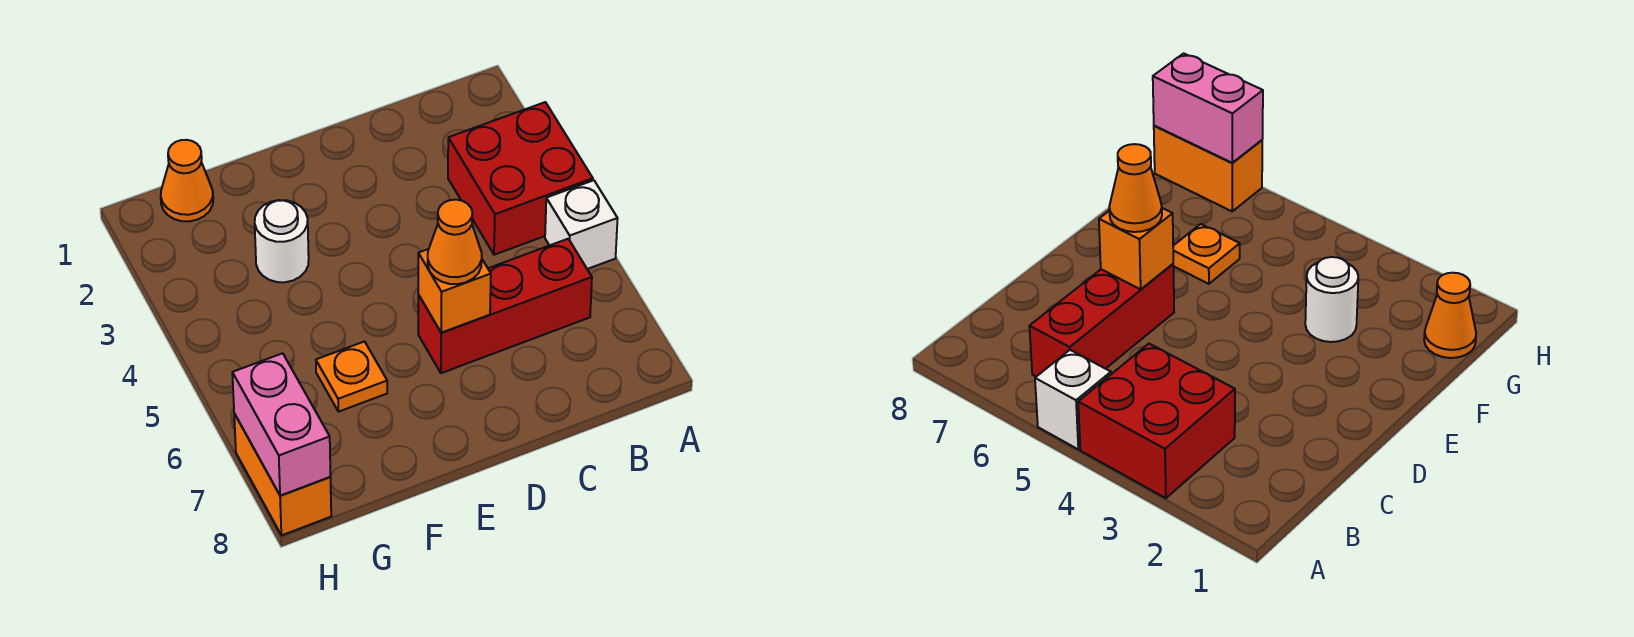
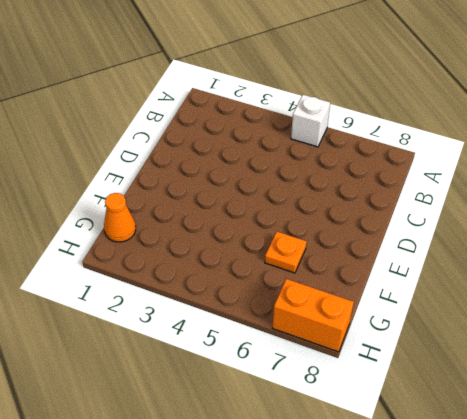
none -> red brick A3:B4 level 1
none -> red brick B6:D6 level 1

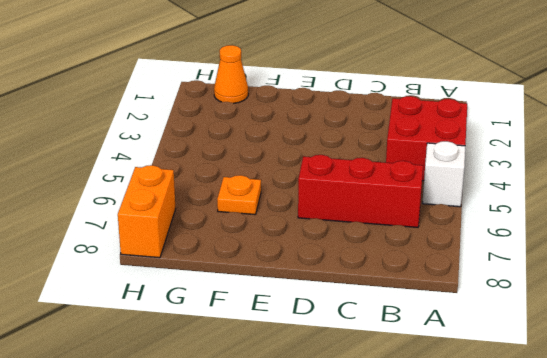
none -> white round brick F3 level 1
none -> orange brick D6 level 2

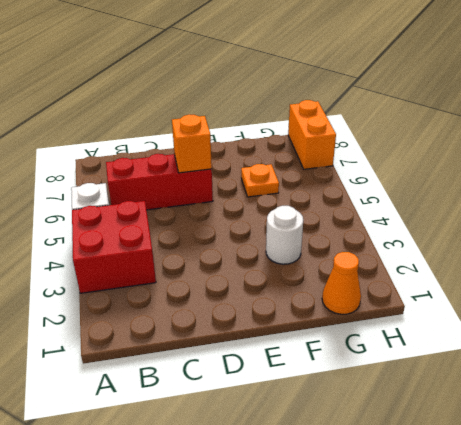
none -> pink brick H7:H8 level 2
none -> orange cone D6 level 3

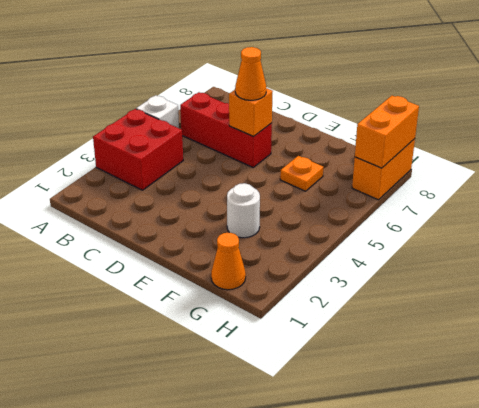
orange brick H7:H8 level 2 -> pink brick H7:H8 level 2

